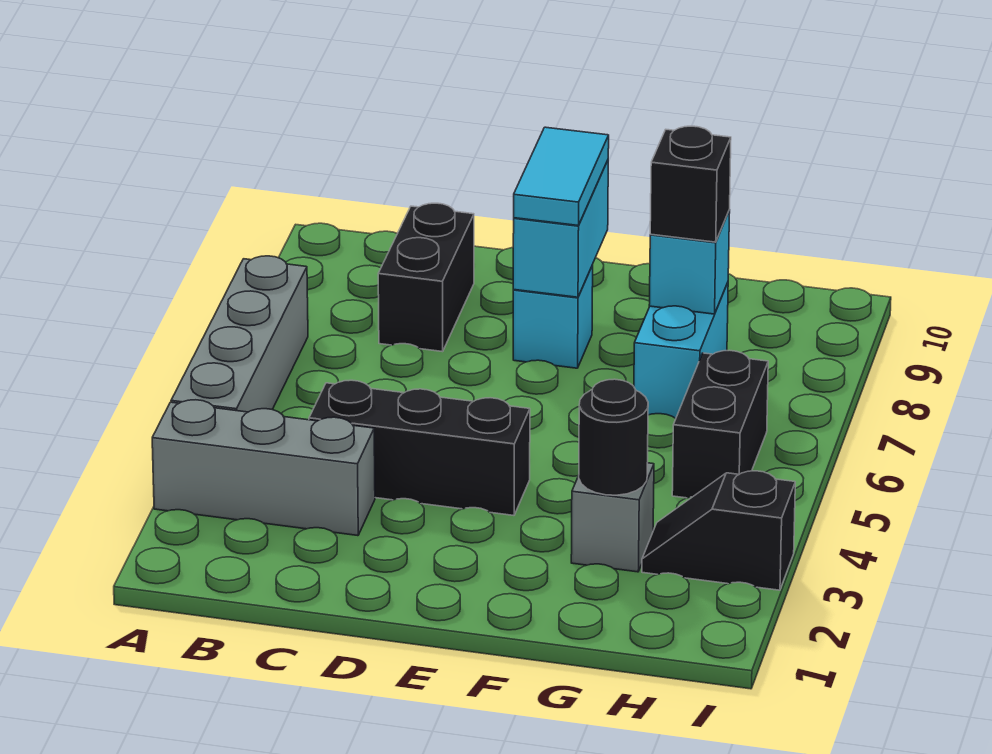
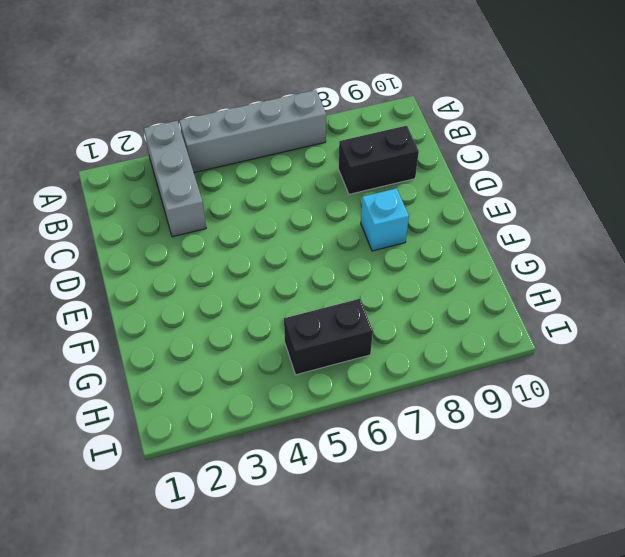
none -> black brick C4:E4 level 1
none -> grey brick G3 level 1
none -> cyan brick G7:G8 level 1

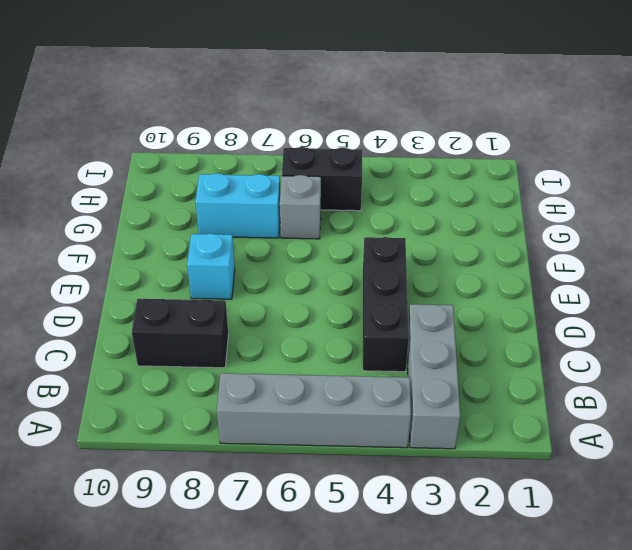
grey brick G6 level 1 -> grey brick G3 level 1
none -> black slope H3:I3 level 1 top I
none -> cyan brick E8:E9 level 2
none -> black round brick G3 level 2

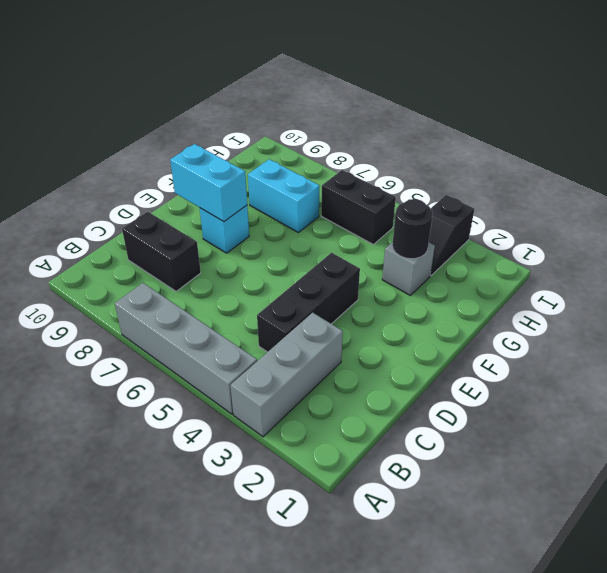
none -> cyan brick G8 level 2
none -> cyan tile E8:E9 level 3
none -> black brick G8 level 3

